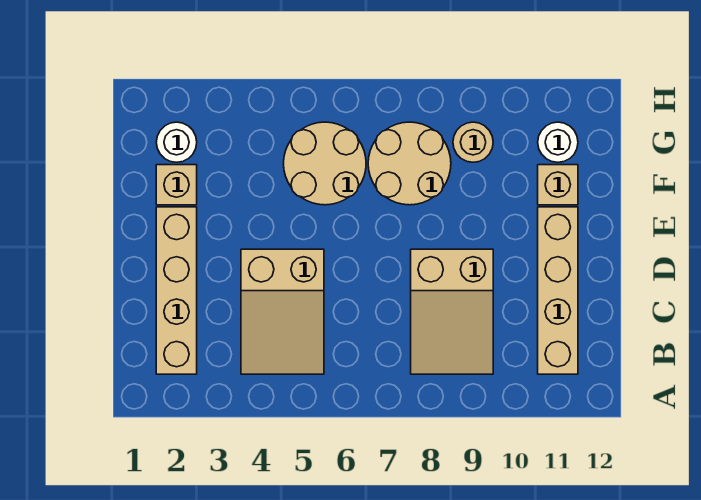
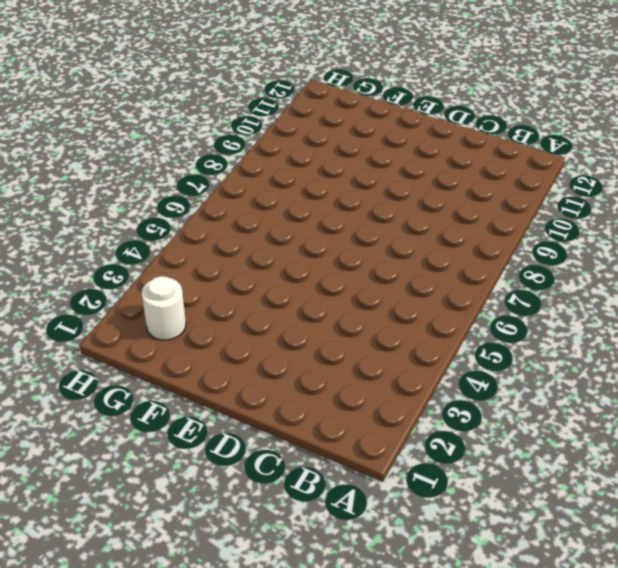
none -> tan brick B2:E2 level 1
none -> tan slope B4:D5 level 1 top D

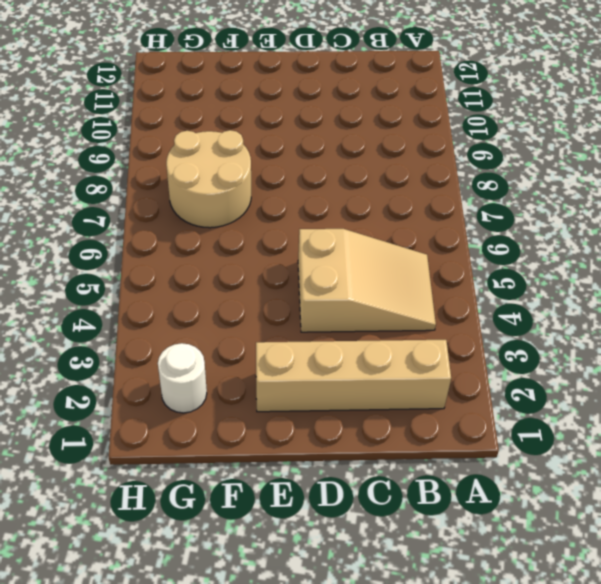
none -> tan slope B8:D9 level 1 top D
none -> tan brick B11:E11 level 1

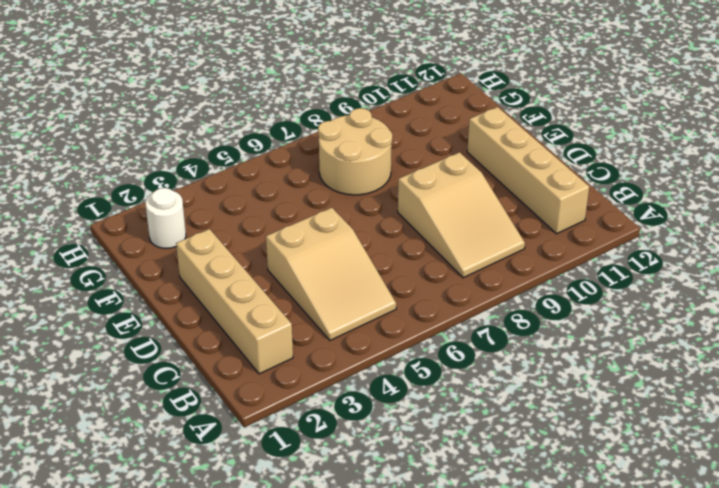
none -> tan brick F2 level 1
none -> tan round brick F5:G6 level 1

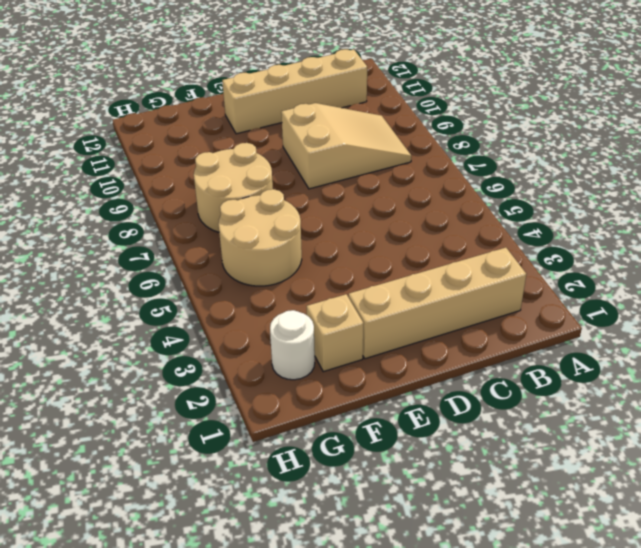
none -> tan slope B4:D5 level 1 top D
none -> tan brick F11 level 1

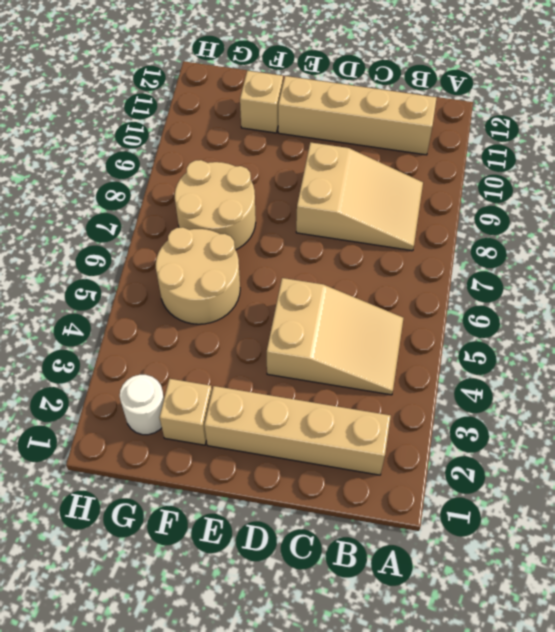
none -> tan round brick G9 level 1
none -> white round brick G11 level 1

